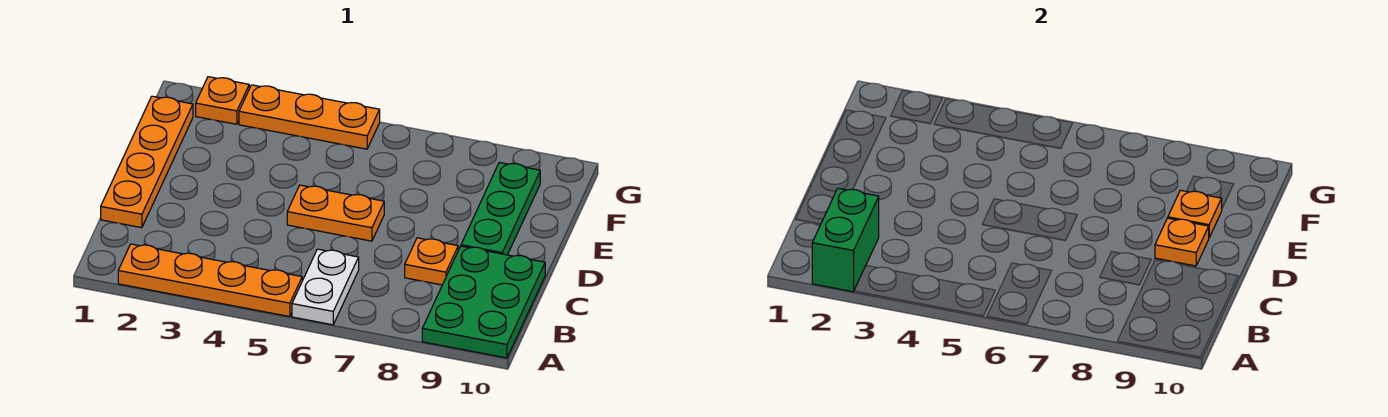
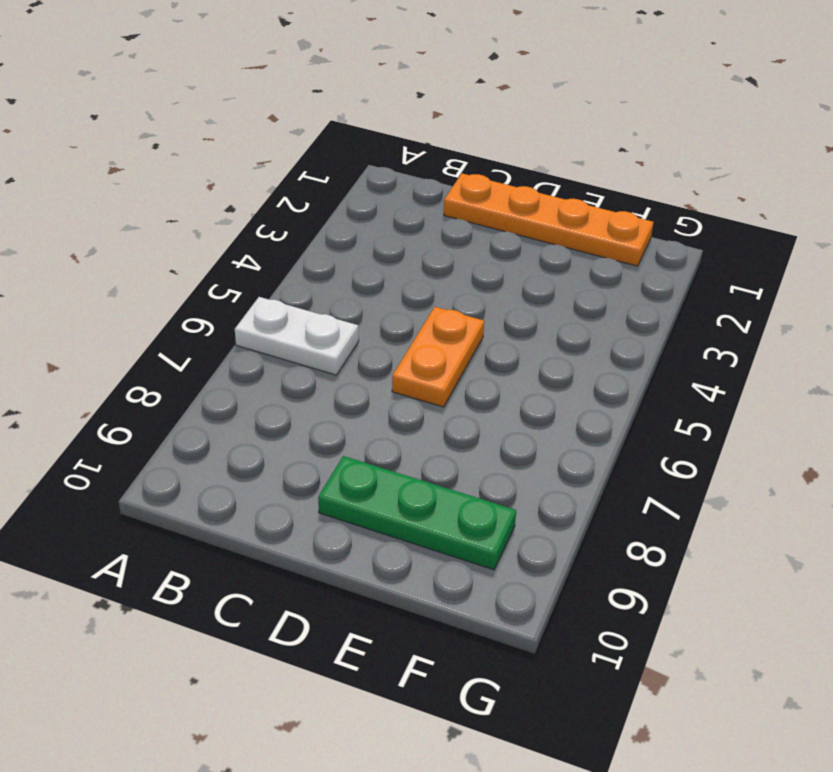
none -> orange plate A2:A5 level 1
none -> green plate A9:C10 level 1
none -> orange plate C8 level 1

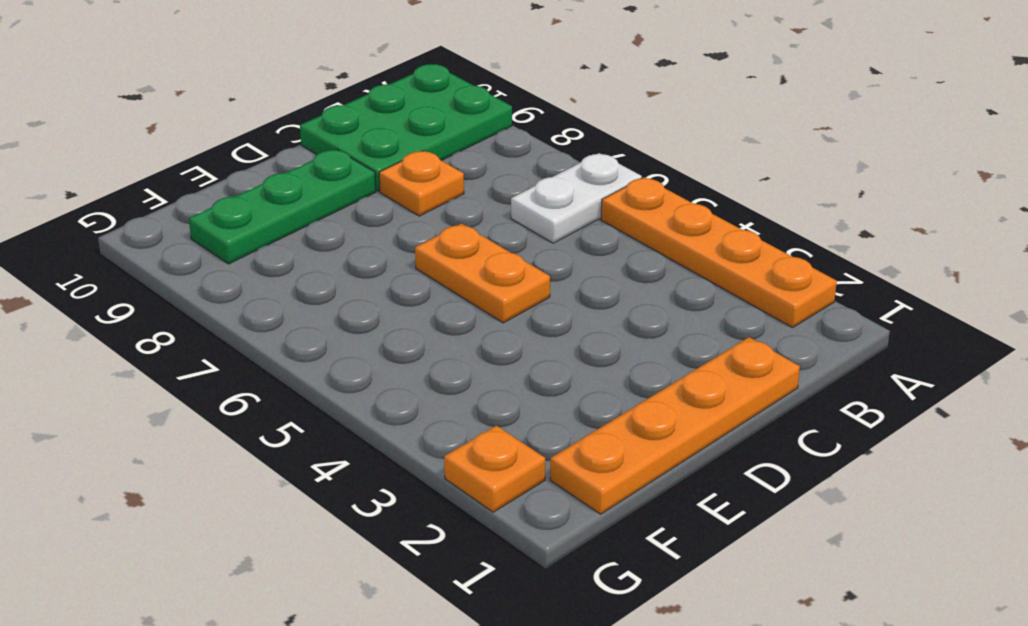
none -> orange plate G3:G5 level 1
none -> green brick A2:B2 level 2
none -> orange plate D9 level 2

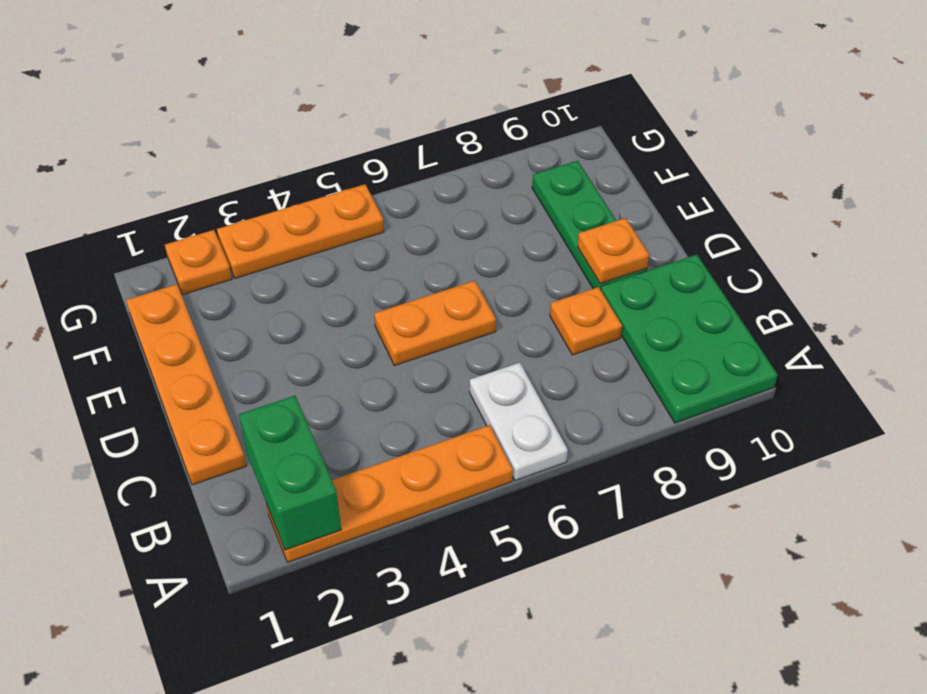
none -> orange plate E9 level 2

